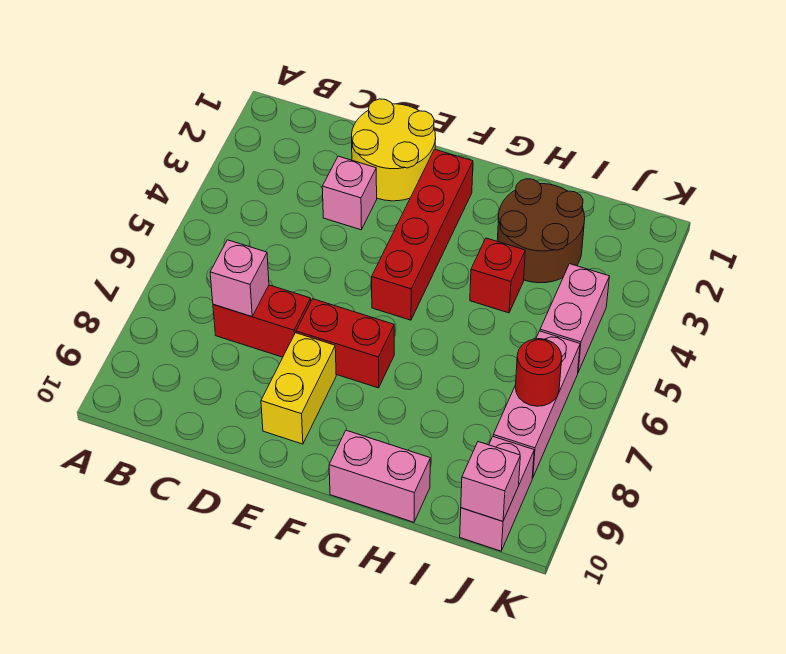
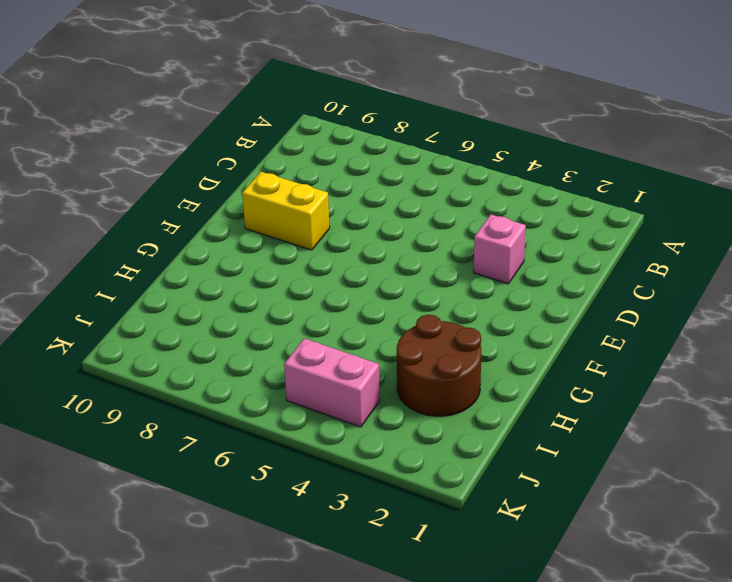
none -> red brick C7:D7 level 1
none -> yellow round brick D1:E2 level 1
none -> red brick E7:F7 level 1

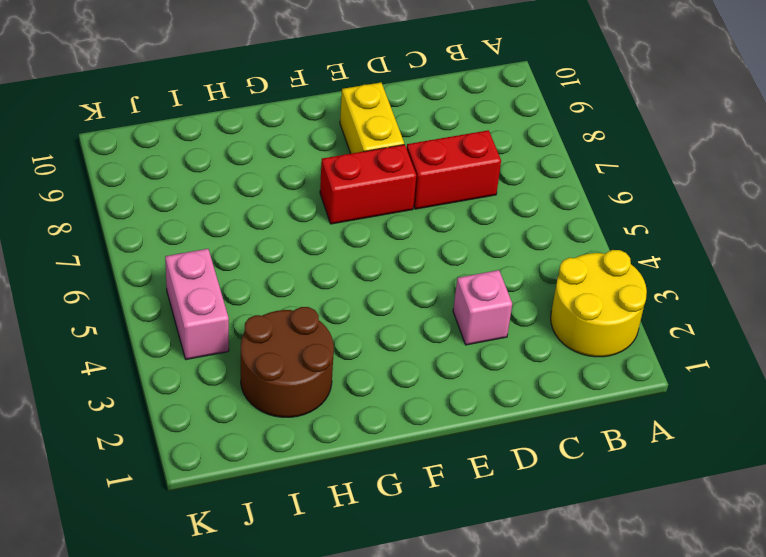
yellow round brick A2:B3 level 1 -> yellow round brick D1:E2 level 1
none -> red brick F2:F5 level 1
none -> pink brick G10:H10 level 1
none -> red brick H4 level 1

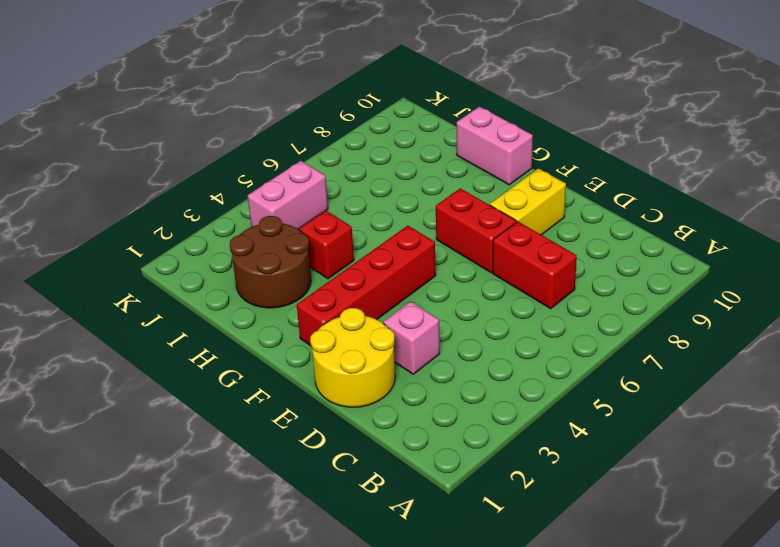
none -> pink brick J6:J8 level 1
none -> pink brick J9:J10 level 1
none -> pink brick C7 level 2

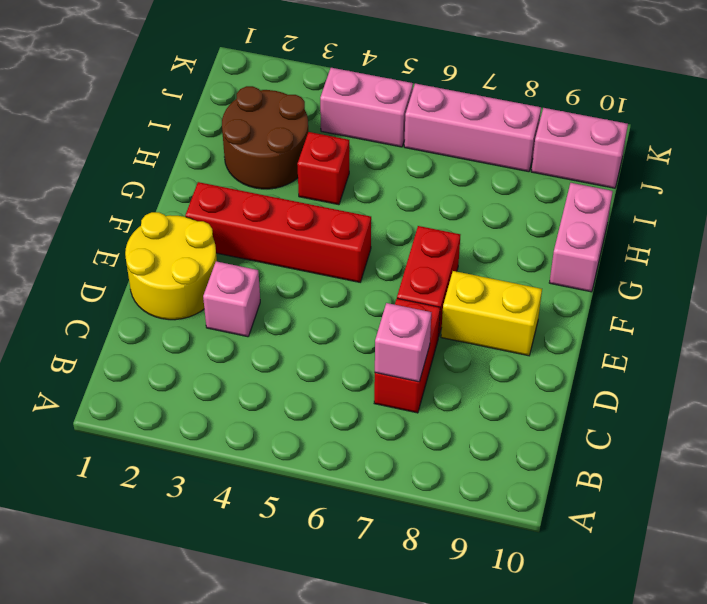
none -> red round brick J7 level 2
none -> pink brick J10 level 2

